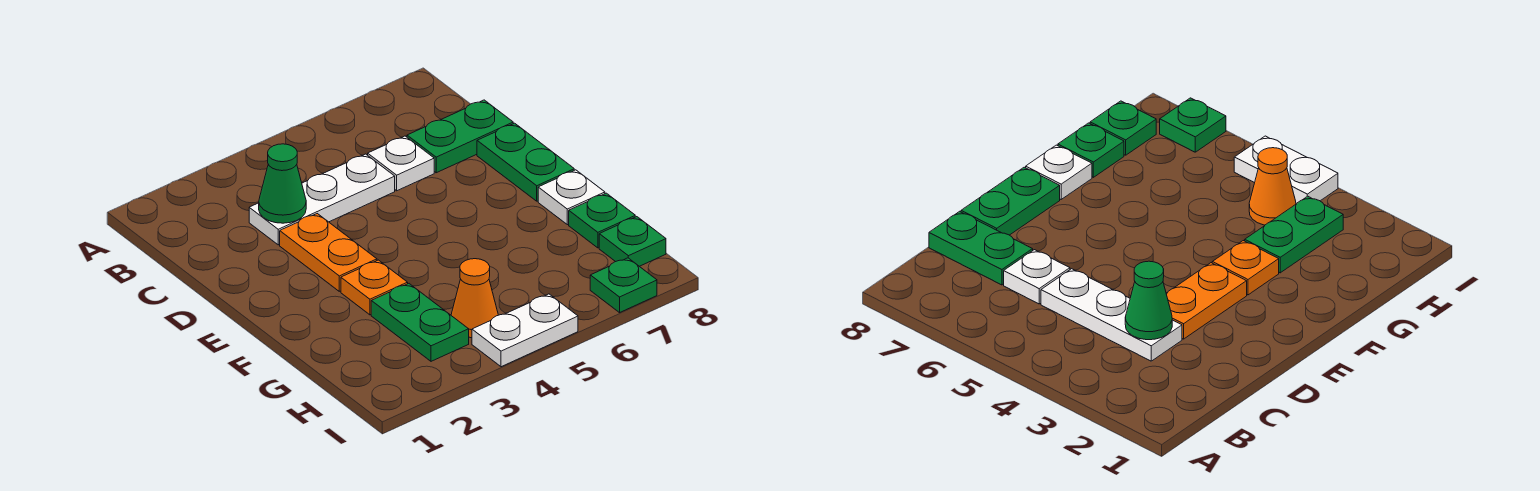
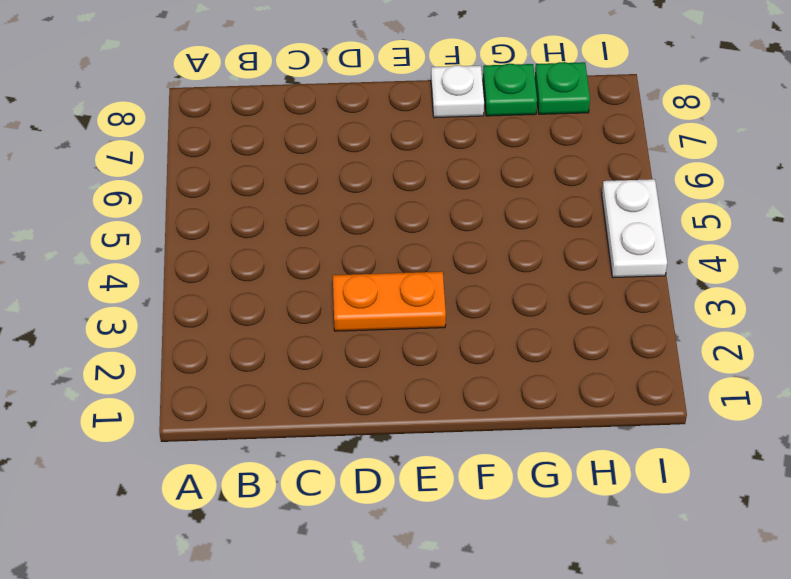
none -> white plate C3:C5 level 1
none -> white plate C6 level 1
none -> green plate C7:C8 level 1

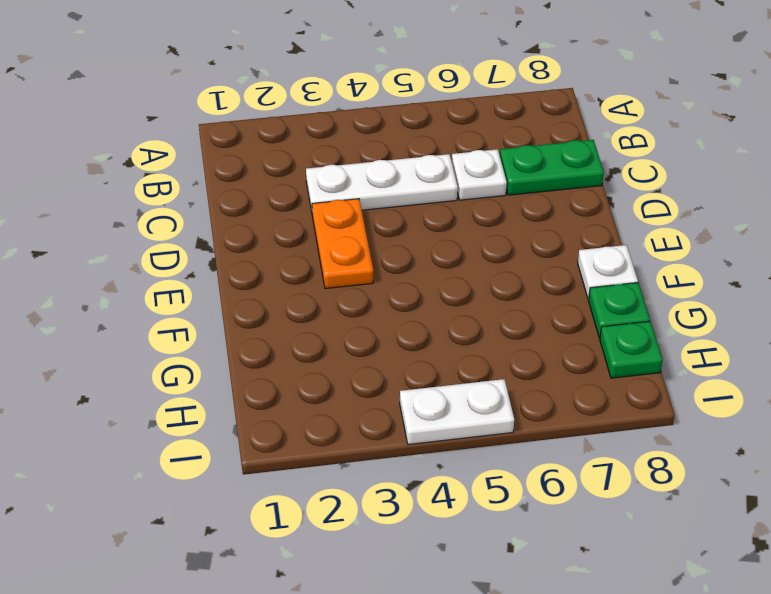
none -> green plate D8:E8 level 1
none -> orange plate F3 level 1
none -> green plate G3:H3 level 1

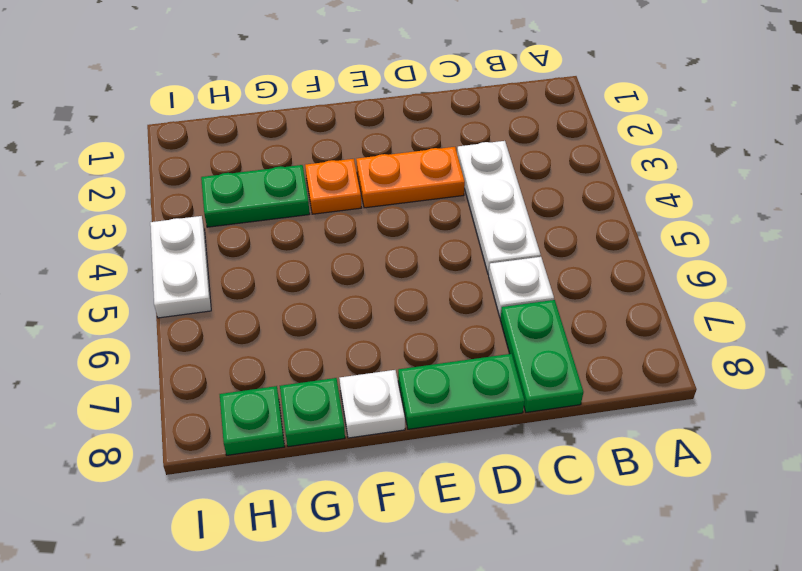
none -> orange cone H4 level 1
none -> green plate I7 level 1
none -> green cone C3 level 2

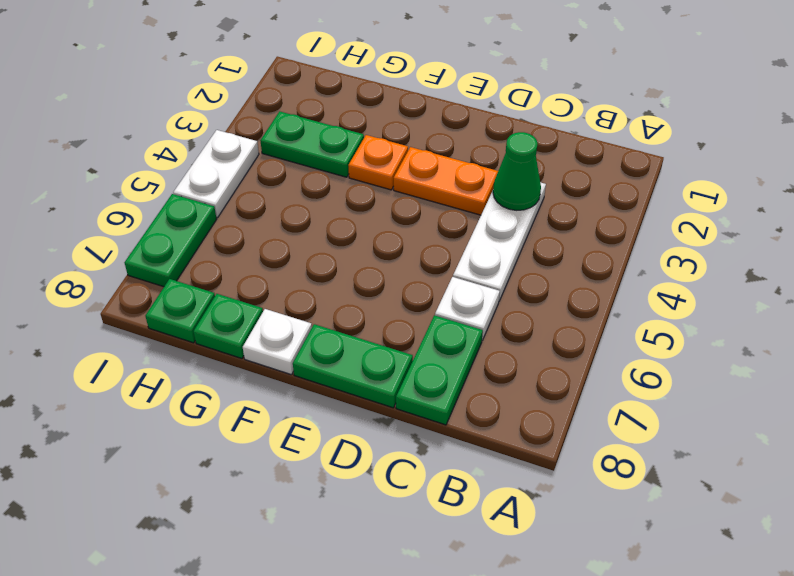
green plate I6:I7 level 1 -> green plate I7 level 1
none -> orange cone H4 level 1

